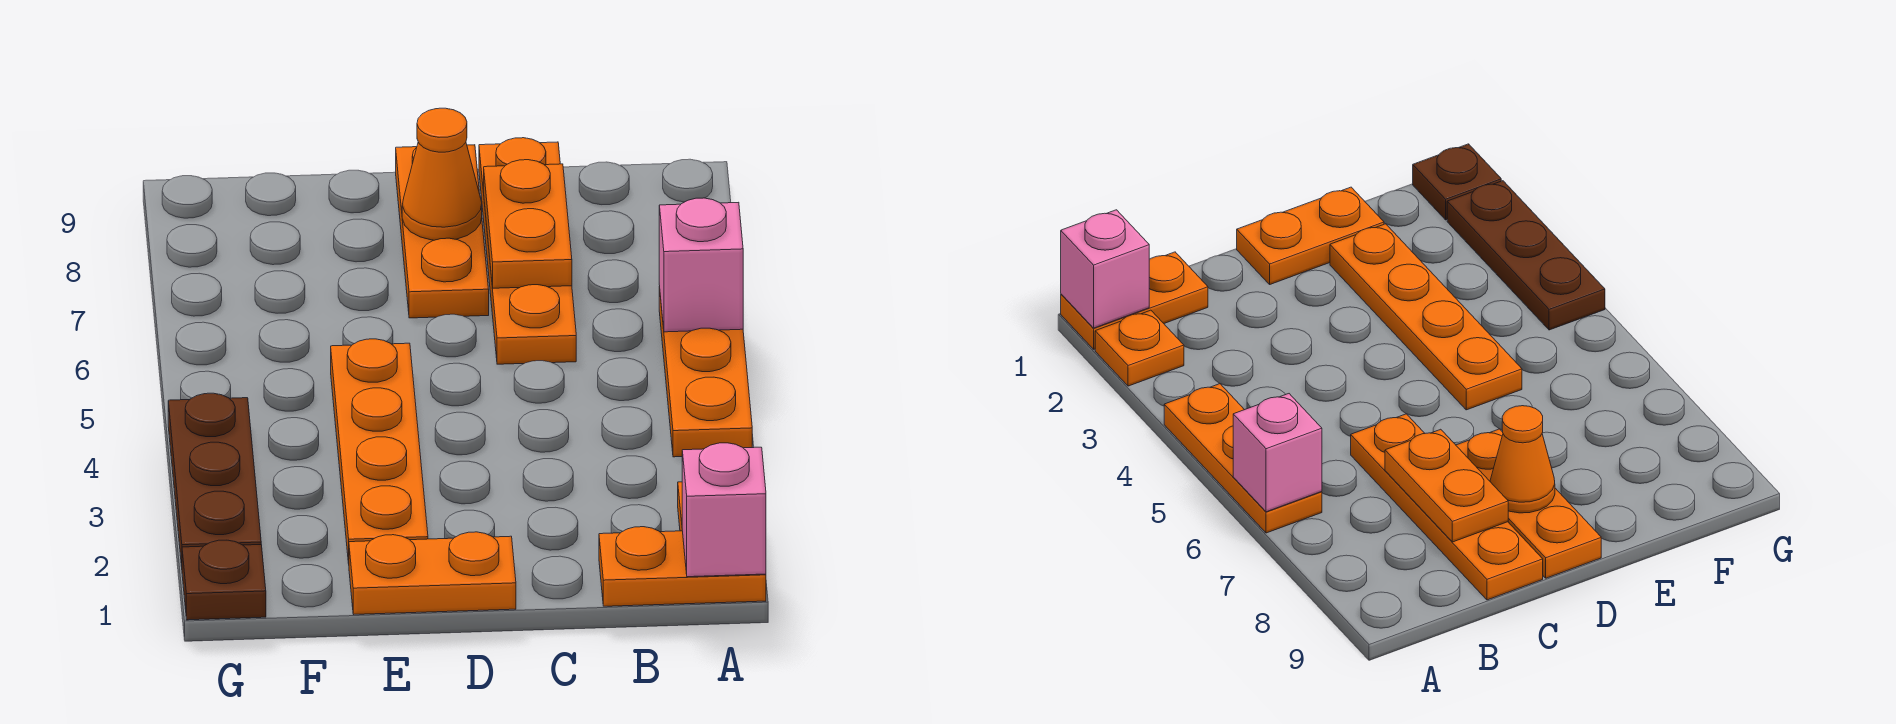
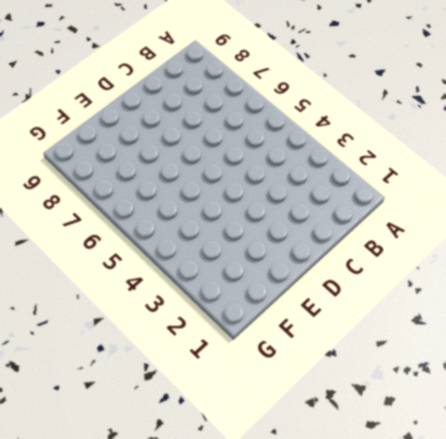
none -> orange plate A1:B1 level 1
none -> orange plate A2 level 1
none -> orange plate A4:A6 level 1

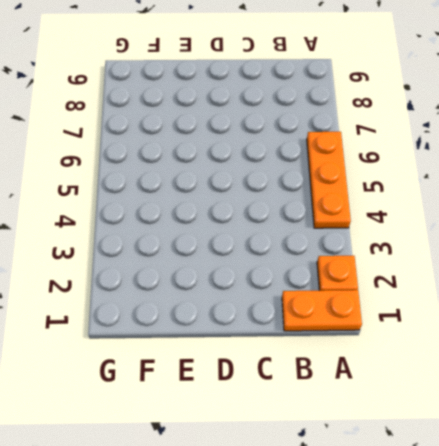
none -> orange plate C6:C9 level 1
none -> orange plate D1:E1 level 1
none -> orange plate D7:D9 level 1

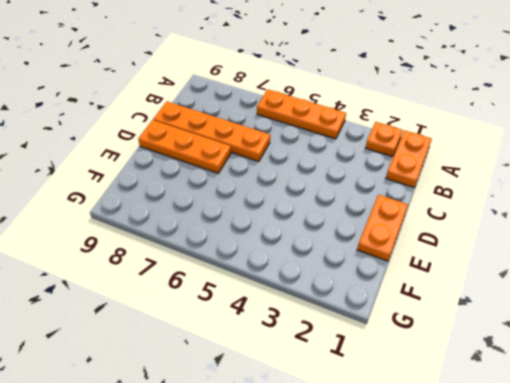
none -> orange plate E2:E5 level 1
none -> brown plate G1 level 1
none -> brown plate G2:G4 level 1

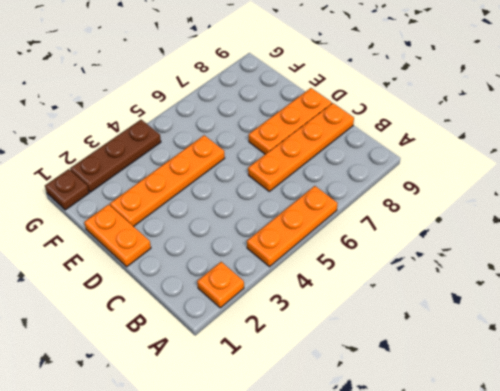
none -> orange plate A1:B1 level 1
none -> pink brick A1 level 2
none -> pink brick A6 level 2

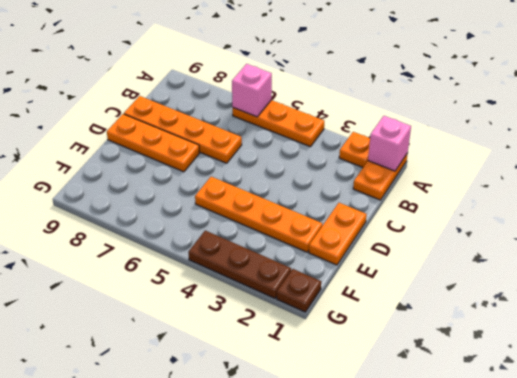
none -> orange plate C7:C8 level 2
none -> orange cone D8 level 2

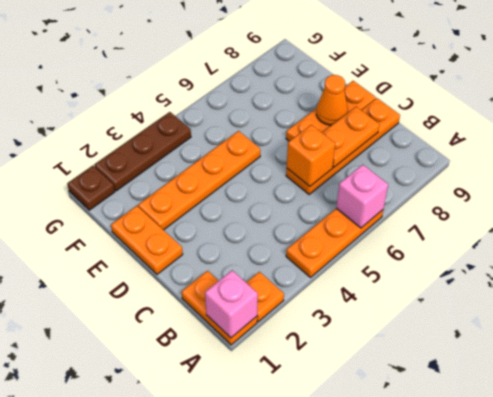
orange brick C6 level 2 -> none

